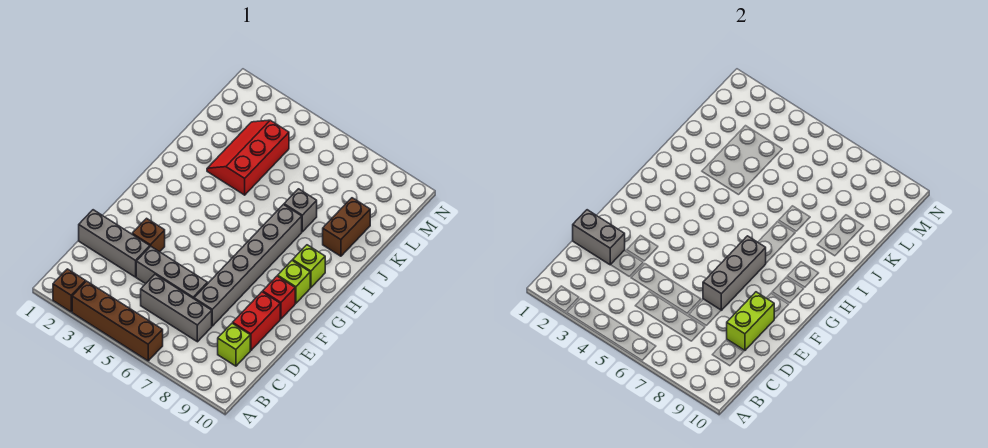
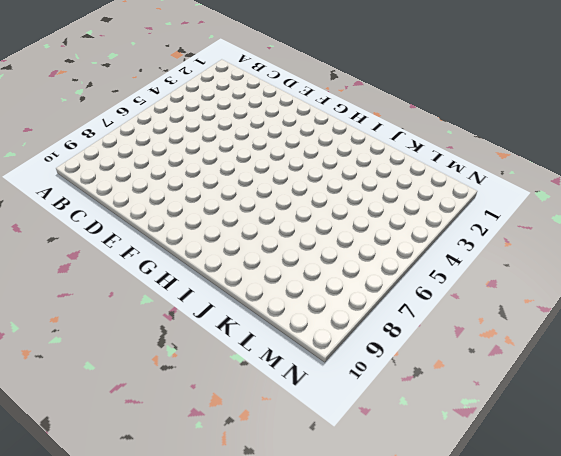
none -> brown brick A2 level 1
none -> brown brick A3:A6 level 1
none -> grey brick C5:C7 level 1

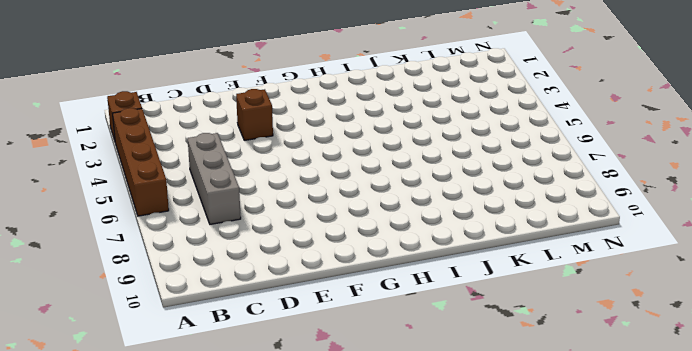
none -> lime brick C9 level 1
none -> grey brick D1:D3 level 1
none -> grey brick D4:D6 level 1

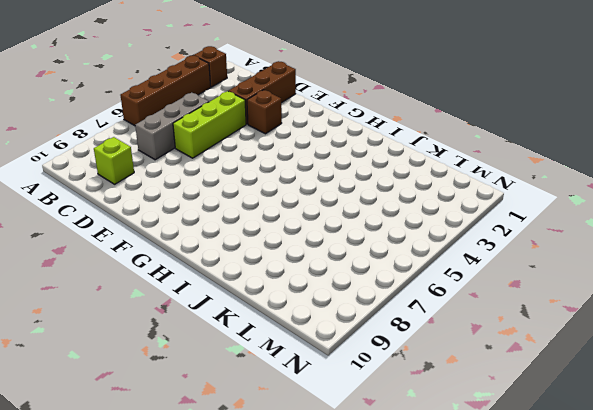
brown brick D1:D3 level 1 -> grey brick D1:D3 level 1
lime brick D4:D6 level 1 -> grey brick D4:D6 level 1
none -> grey brick D7:I7 level 1
none -> red brick D9:E9 level 1
none -> red brick F9 level 1

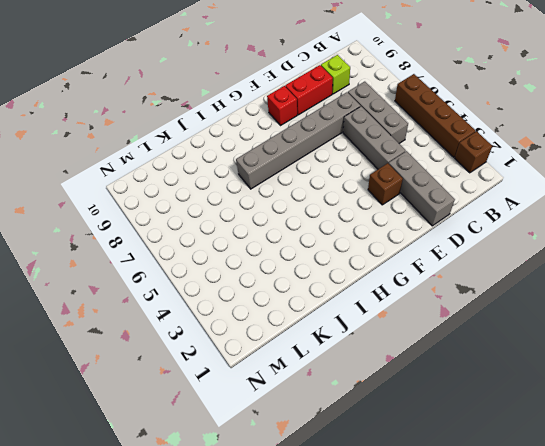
none -> lime brick G9 level 1
none -> lime brick H9 level 1
none -> red slope J3:L4 level 1 top 4

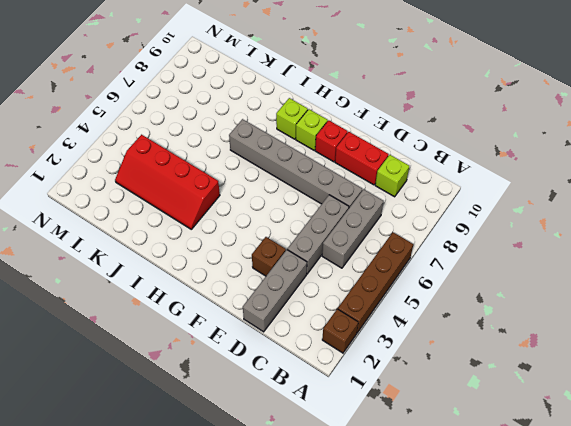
red slope I3:L4 level 1 top 4 -> red slope J3:L4 level 1 top 4
none -> grey brick J7 level 1
none -> brown brick J9:K9 level 1
none -> grey brick D1:D2 level 2

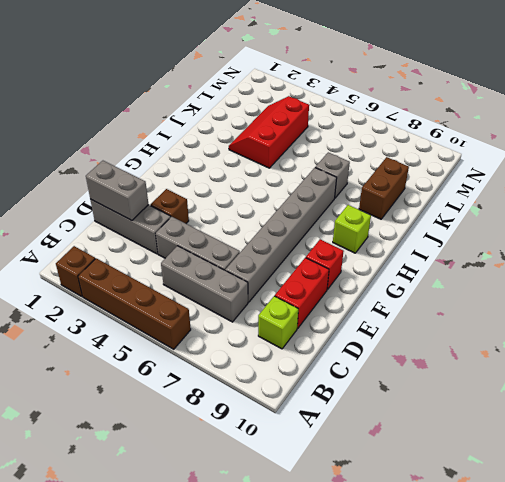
none -> lime brick G9 level 1
none -> lime brick D9:E9 level 2
none -> grey brick E7:G7 level 2

